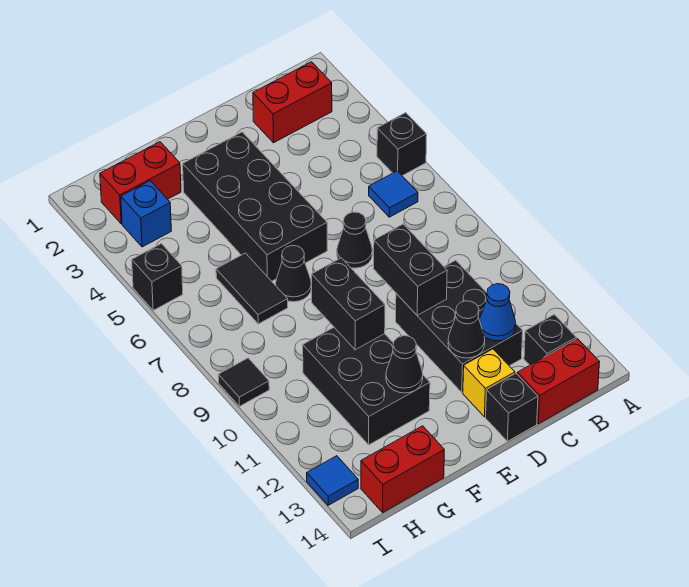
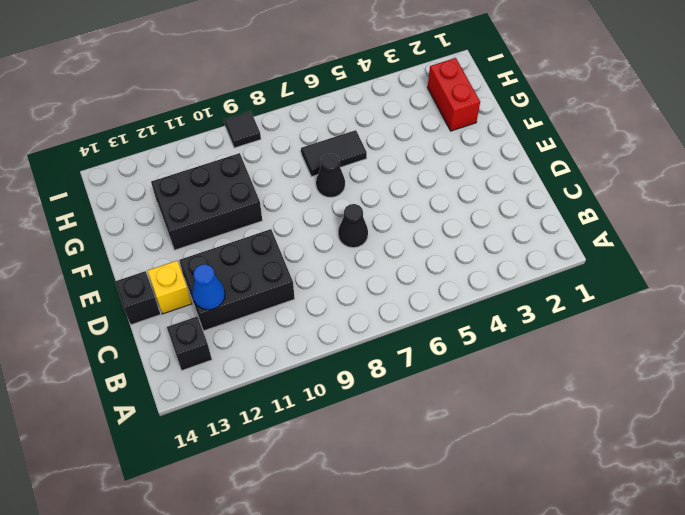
none -> black brick A5 level 1
none -> red brick B2:C2 level 1
none -> blue tile B6 level 1

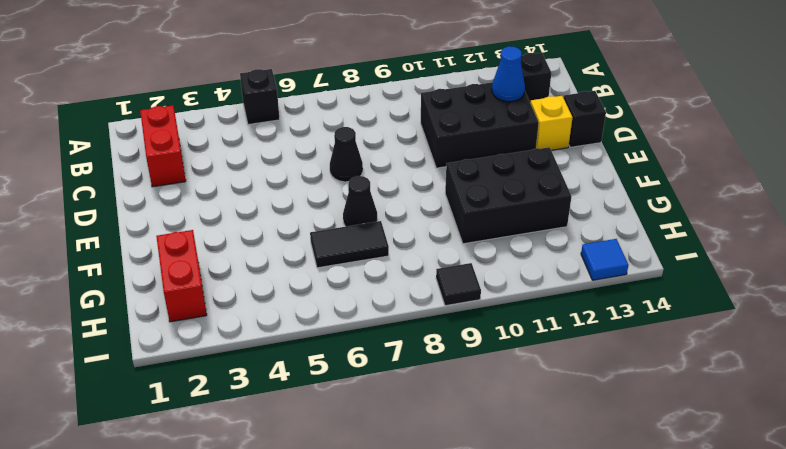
none -> blue tile B6 level 1
none -> red brick B14:C14 level 1
none -> black brick E3:F6 level 1

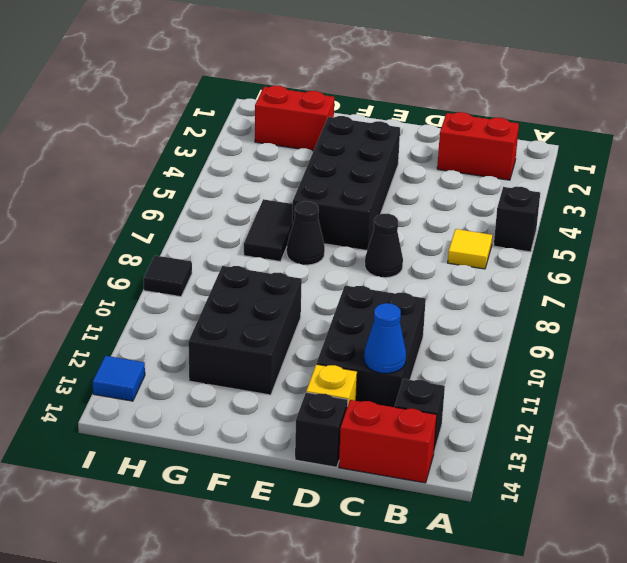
yellow tile B6 level 1 -> blue tile B6 level 1
none -> red brick G14:H14 level 1
none -> blue brick H3 level 1
none -> black brick I5 level 1

